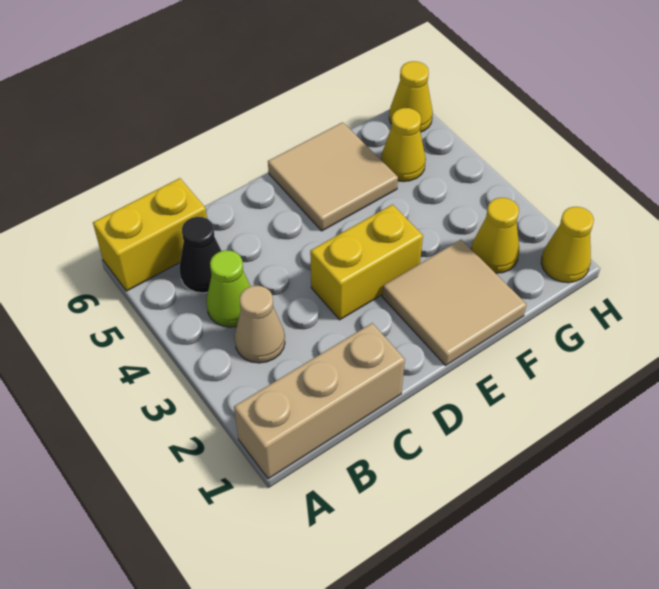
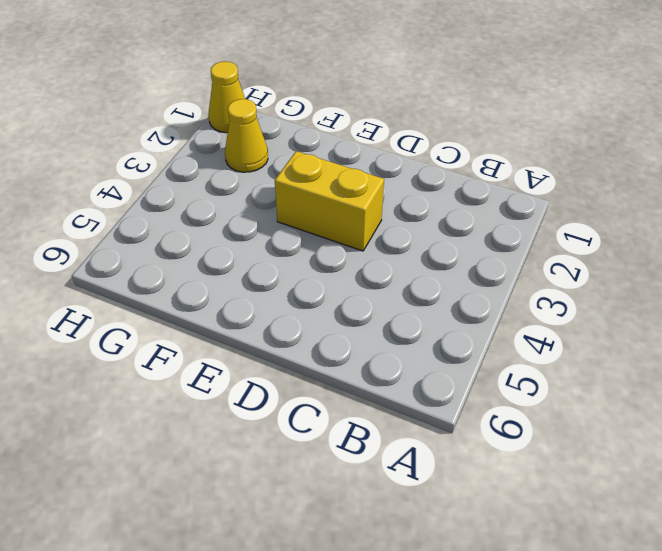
none -> tan brick A1:C1 level 1
none -> yellow brick A6:B6 level 1
none -> tan cone B3 level 1

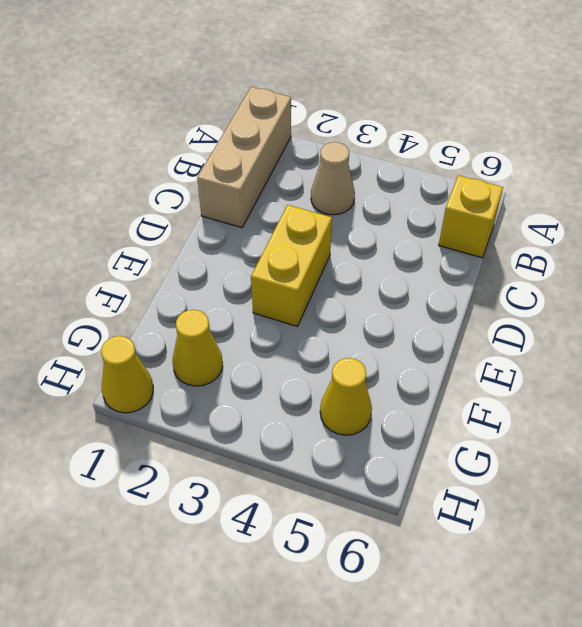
yellow brick B6 level 1 -> yellow brick A6:B6 level 1
none -> lime cone B4 level 1
none -> black cone B5 level 1
none -> tan tile E1:F2 level 1

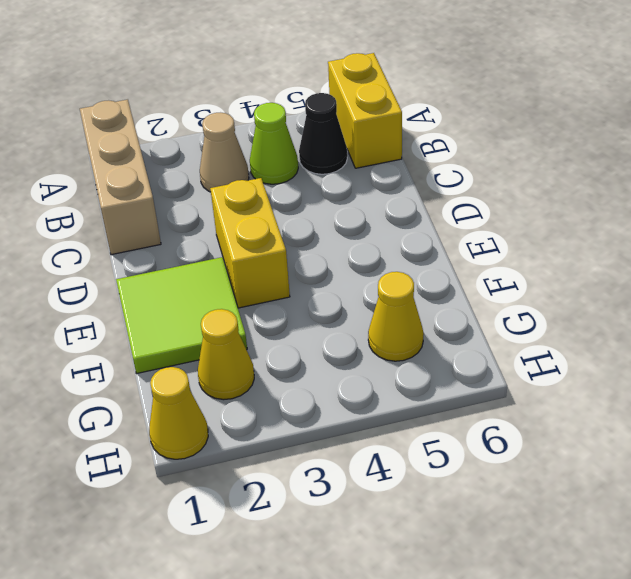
lime tile E1:F2 level 1 -> tan tile E1:F2 level 1
none -> tan tile E5:F6 level 1
none -> yellow cone H6 level 1

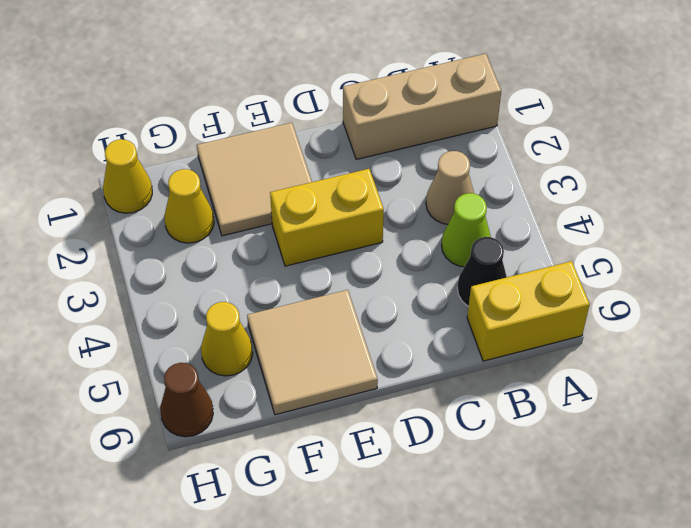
brown cone H6 level 1 -> yellow cone H6 level 1

